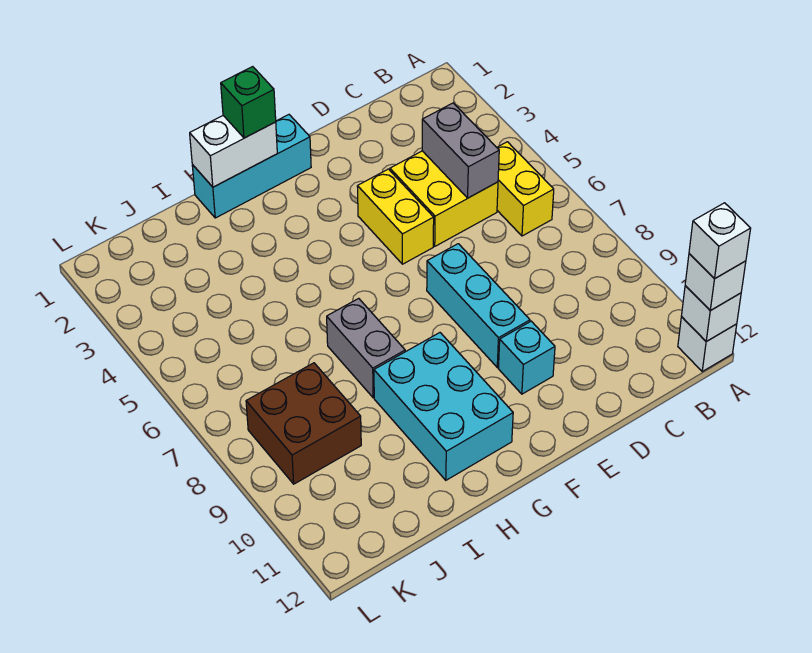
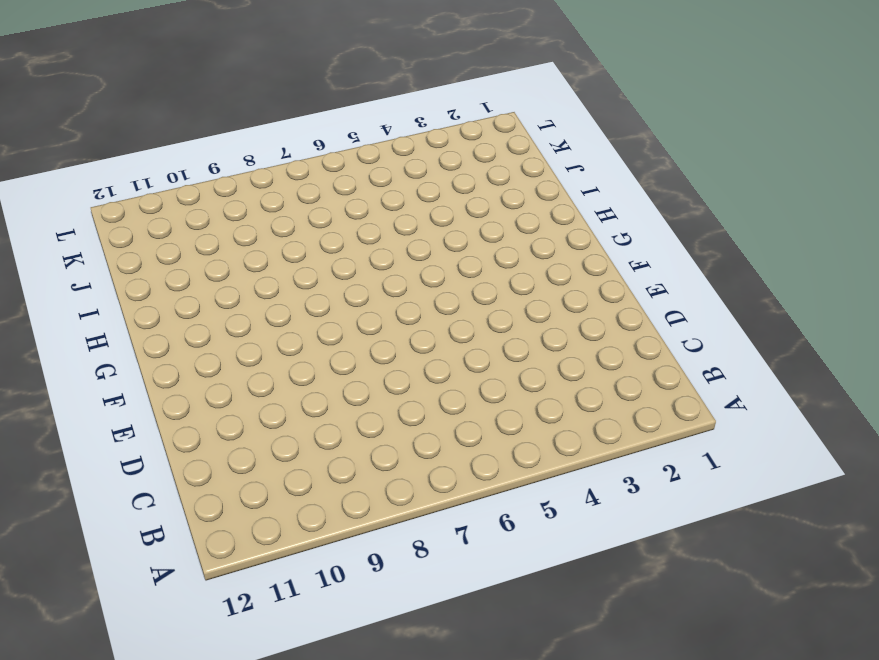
none -> white brick A12 level 1
none -> yellow brick B5:B6 level 1
none -> yellow brick C4:D5 level 1

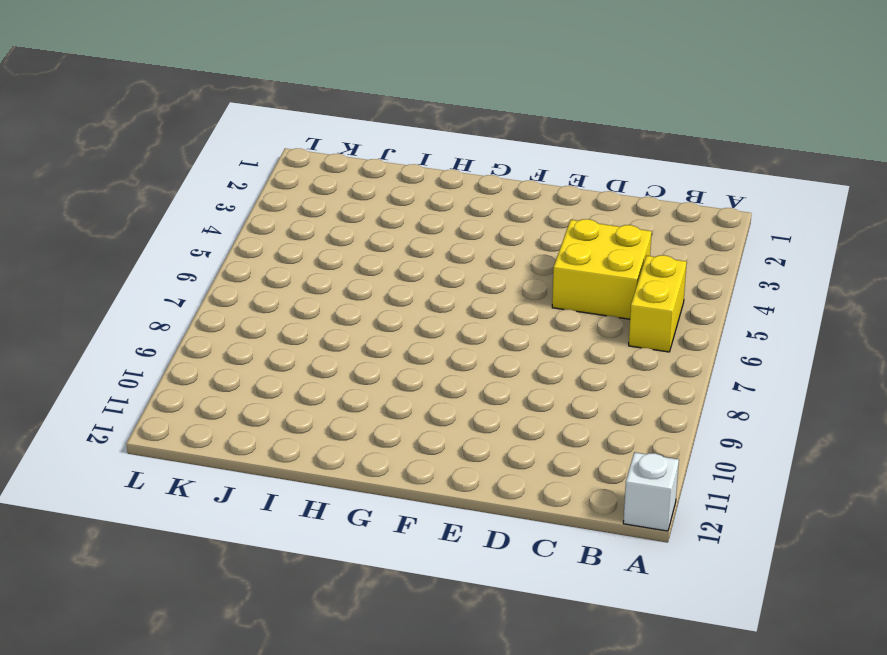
none -> yellow brick E4:E5 level 1
none -> cyan brick E7:E9 level 1
none -> cyan brick E10 level 1

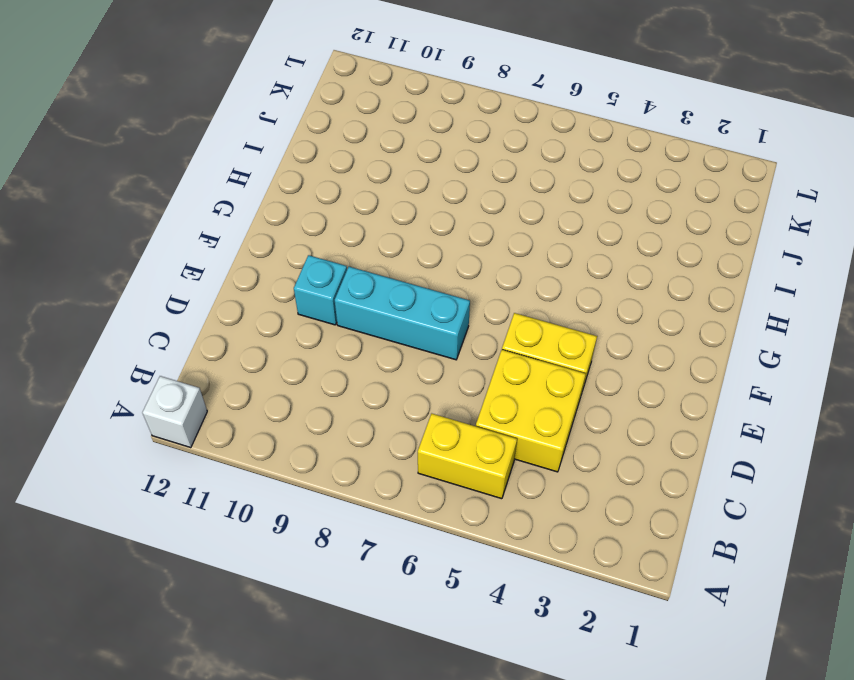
none -> cyan brick F1:H1 level 1
none -> cyan brick G9:H11 level 1
none -> grey brick H7:H8 level 1

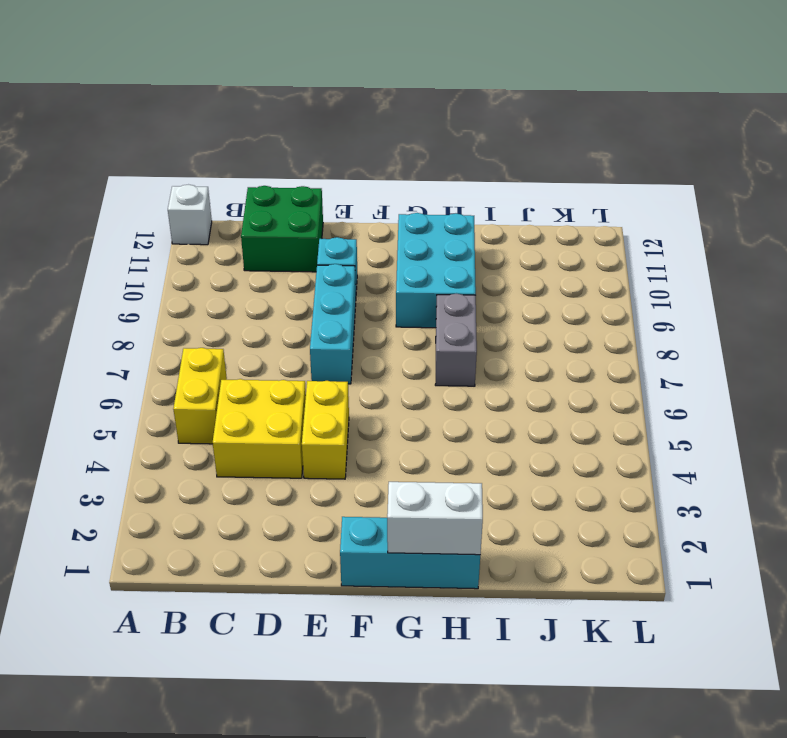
green brick C11:D12 level 1 -> none
none -> brown brick J8:K9 level 1
none -> white brick A12 level 2
none -> grey brick C4:C5 level 2

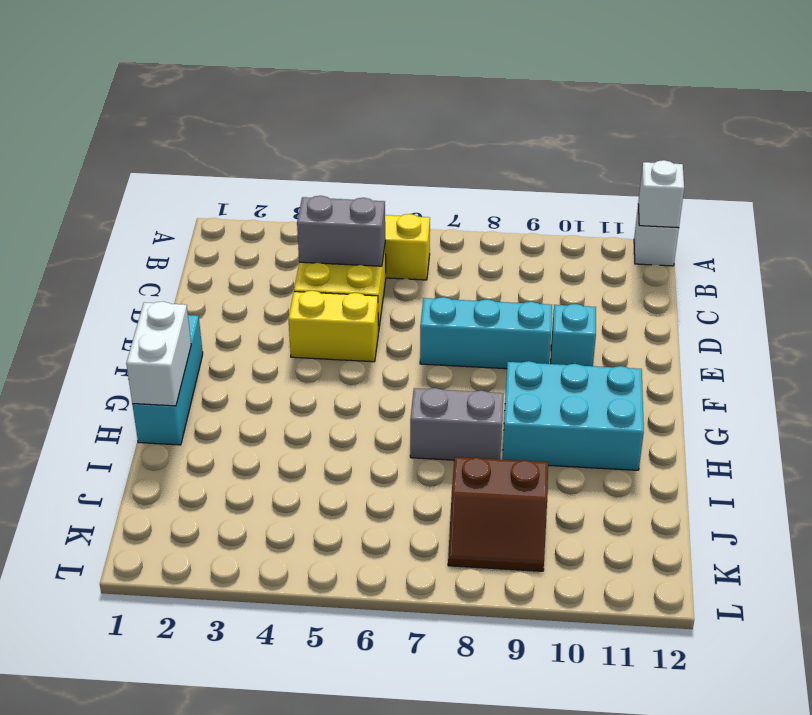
brown slope J8:K9 level 1 top J -> brown brick J8:K9 level 1
none -> white brick A12 level 3
none -> green brick G1 level 3
none -> white brick A12 level 4

